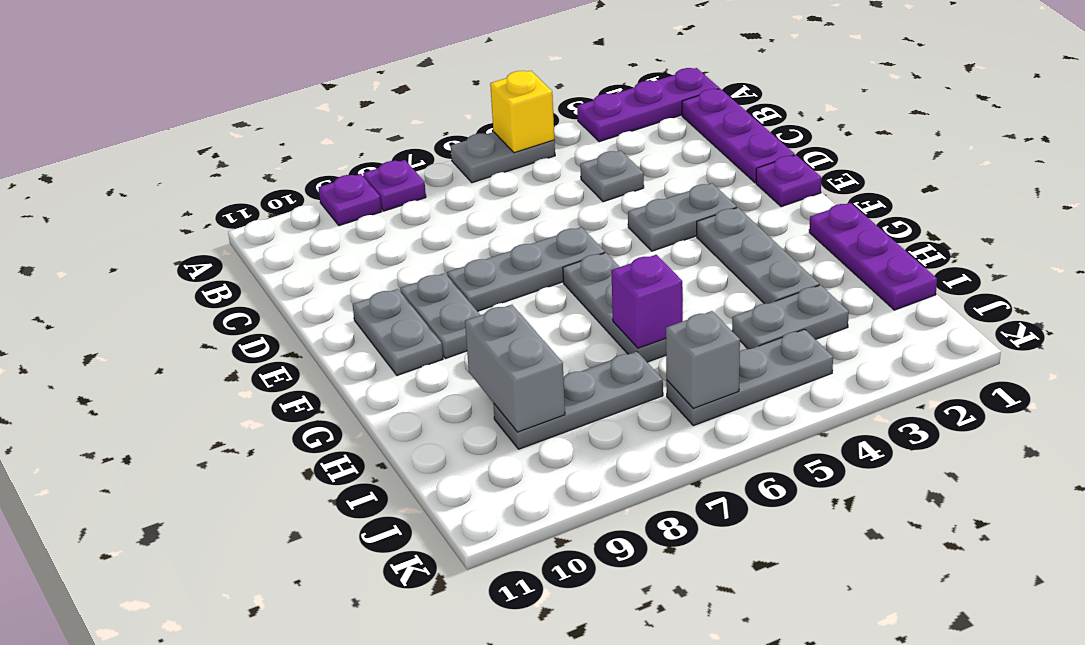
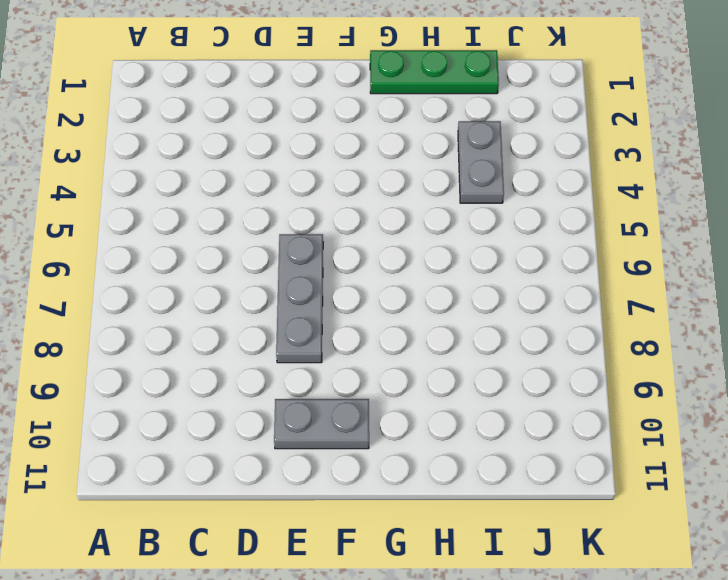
green plate G1:I1 level 1 -> purple plate G1:I1 level 1
none -> purple plate A1:A3 level 1
none -> grey plate A5:A6 level 1
none -> purple plate A8 level 1

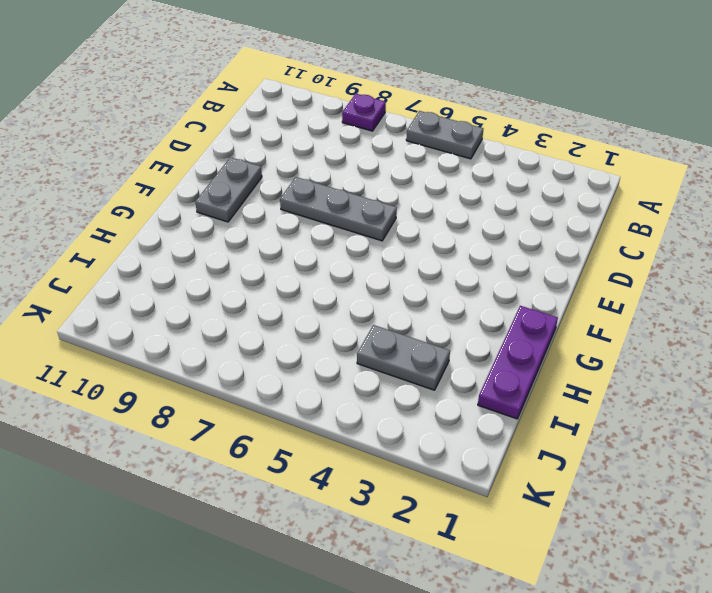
none -> purple plate A1:A3 level 1
none -> purple plate A9 level 1
none -> purple plate B1:D1 level 1

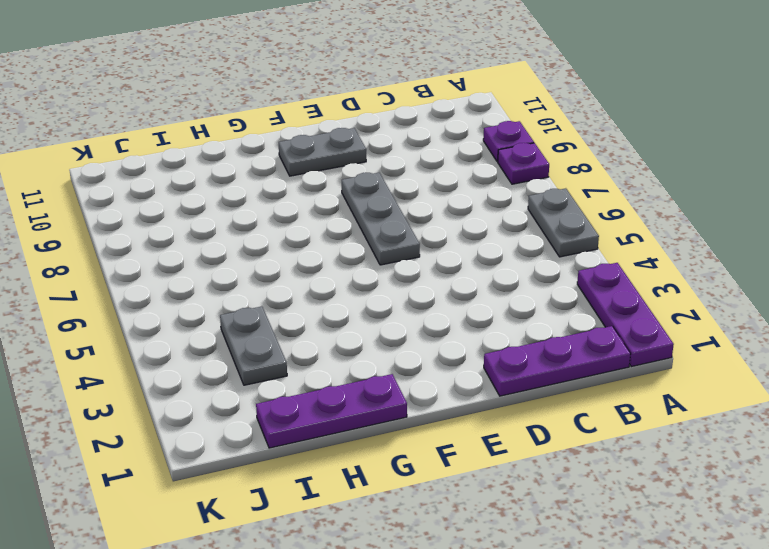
none -> grey plate C4 level 1
none -> purple plate E1 level 1
none -> grey plate E3:E4 level 1

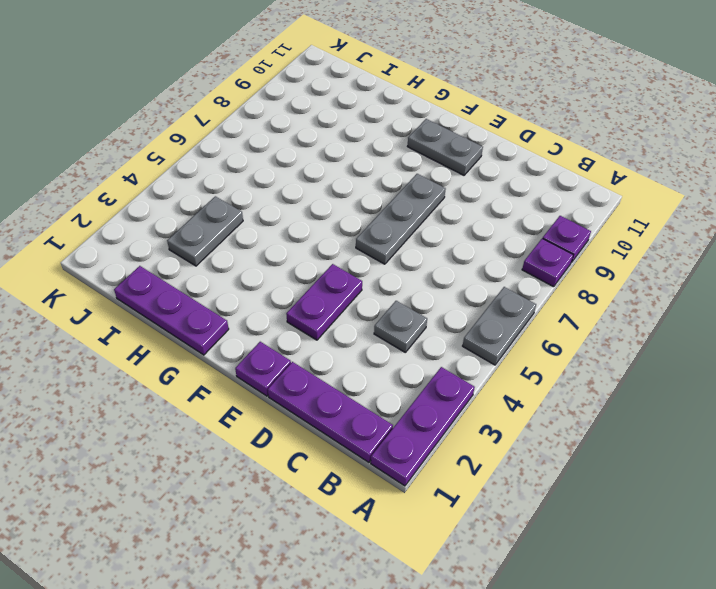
purple plate E3:E4 level 1 -> grey plate E3:E4 level 1
none -> grey plate E9:F9 level 1
none -> grey plate F3:H3 level 1
none -> grey plate F6:H6 level 1

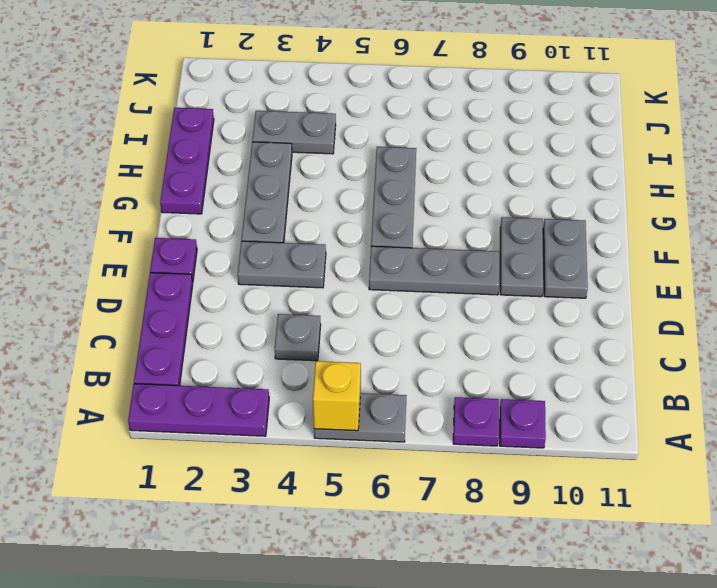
none -> grey plate I7:I9 level 1
none -> grey plate J4:J6 level 1
none -> purple brick H6 level 2

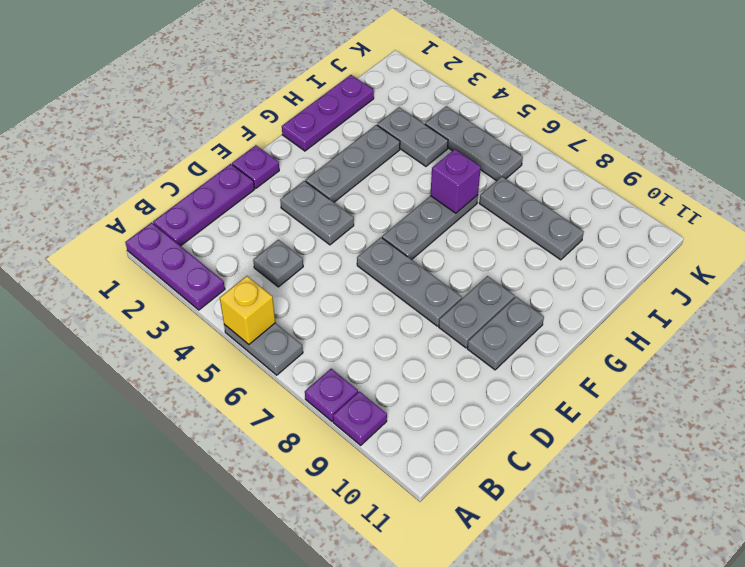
none -> grey brick H9:I9 level 2
none -> grey brick J6 level 2

